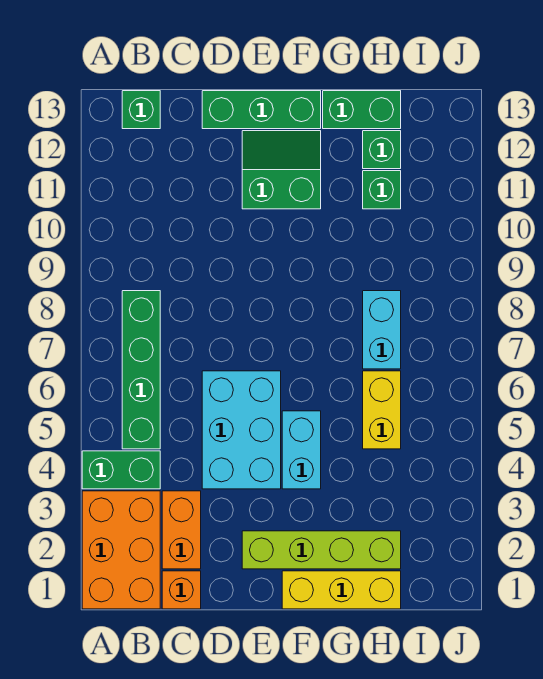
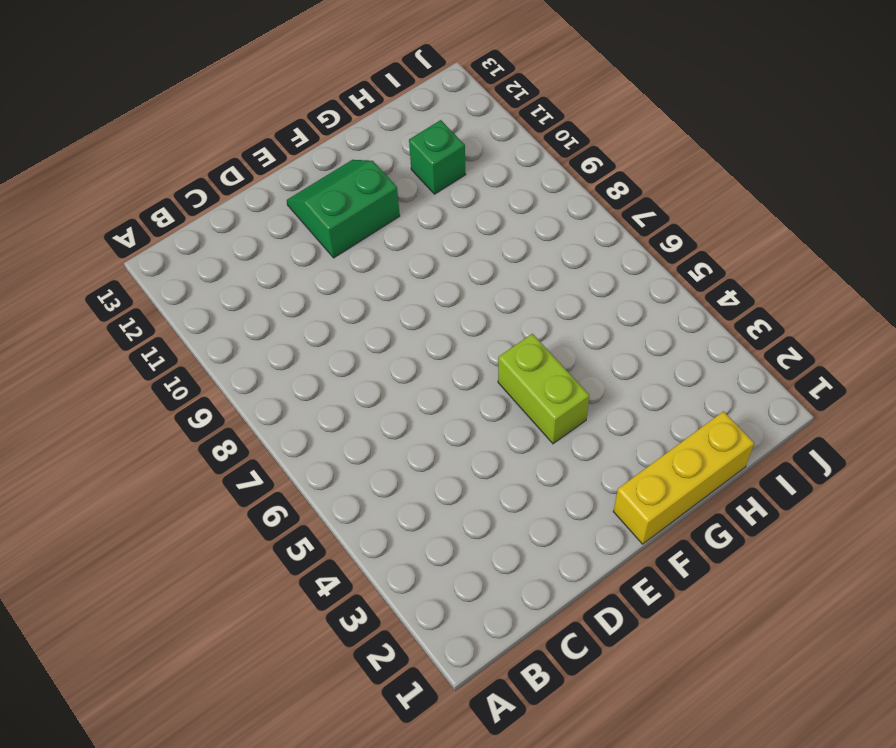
lime brick F4:F5 level 1 -> cyan brick F4:F5 level 1
none -> orange brick A1:B3 level 1
none -> green brick A4:B4 level 1
none -> green brick B5:B8 level 1

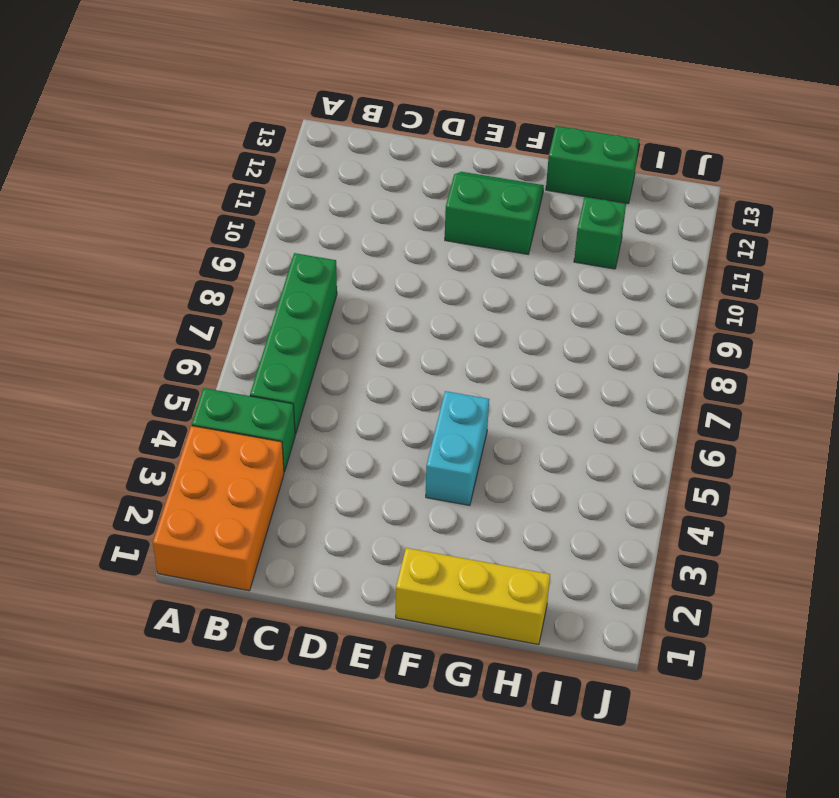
none -> green brick B13 level 1
none -> orange brick C1 level 1
none -> orange brick C2:C3 level 1

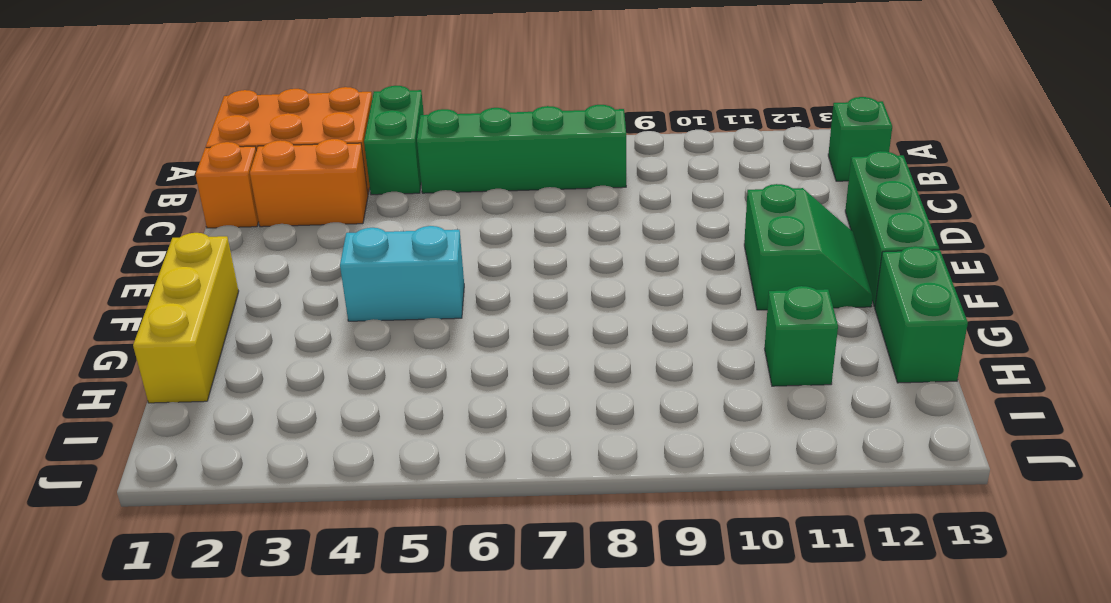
none -> cyan brick D4:E6 level 1
none -> lime brick E2:H2 level 1
none -> yellow brick H5:H6 level 1

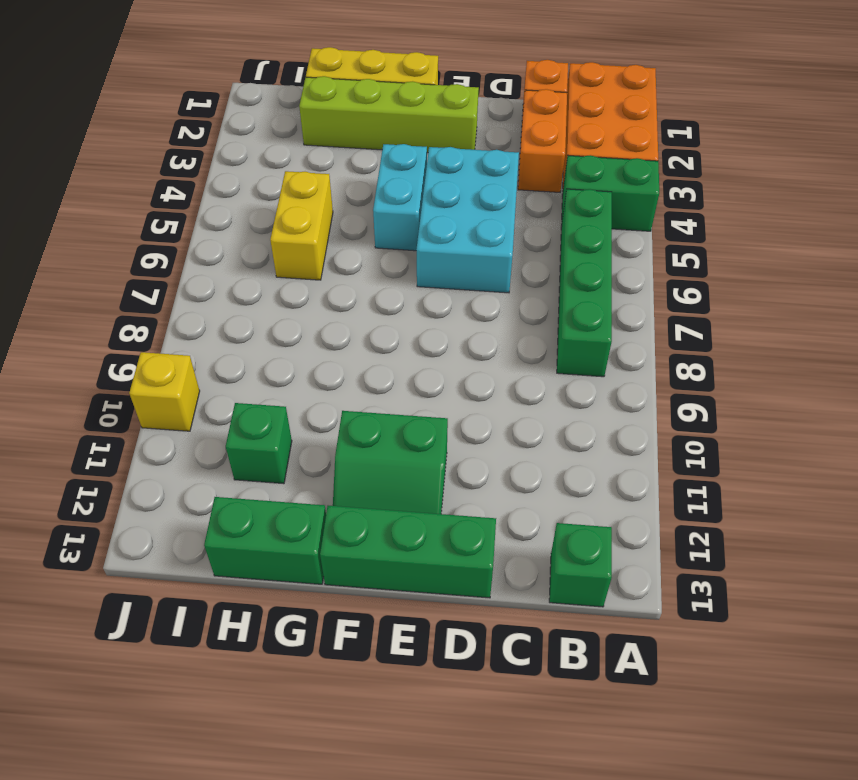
yellow brick J10 level 1 -> none
none -> cyan brick H7:H8 level 1
none -> green brick H12 level 1

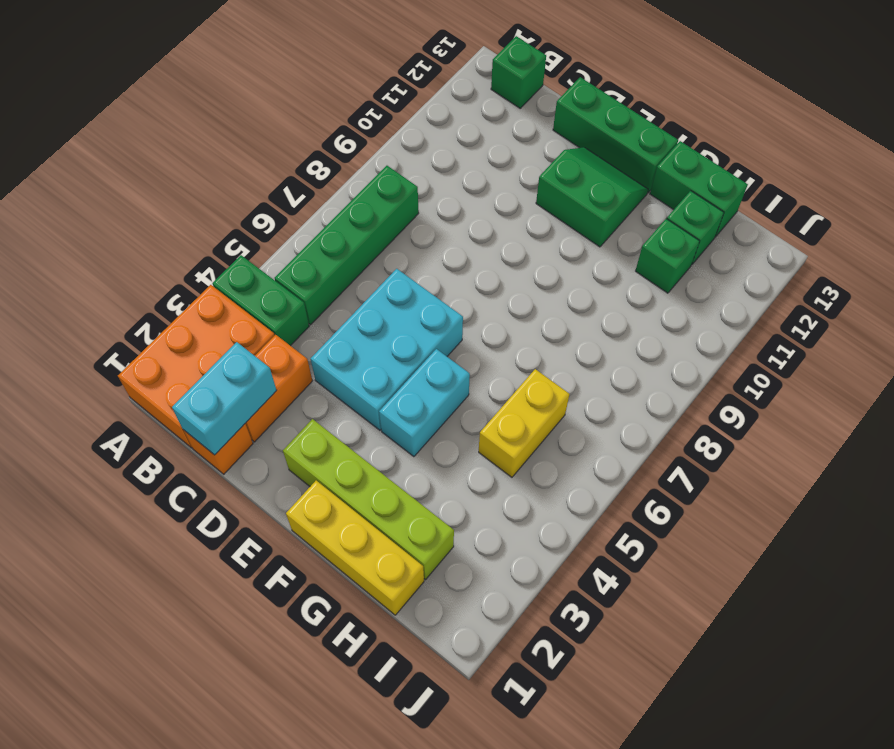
cyan brick C1:C2 level 2 -> cyan brick H7:H8 level 1

